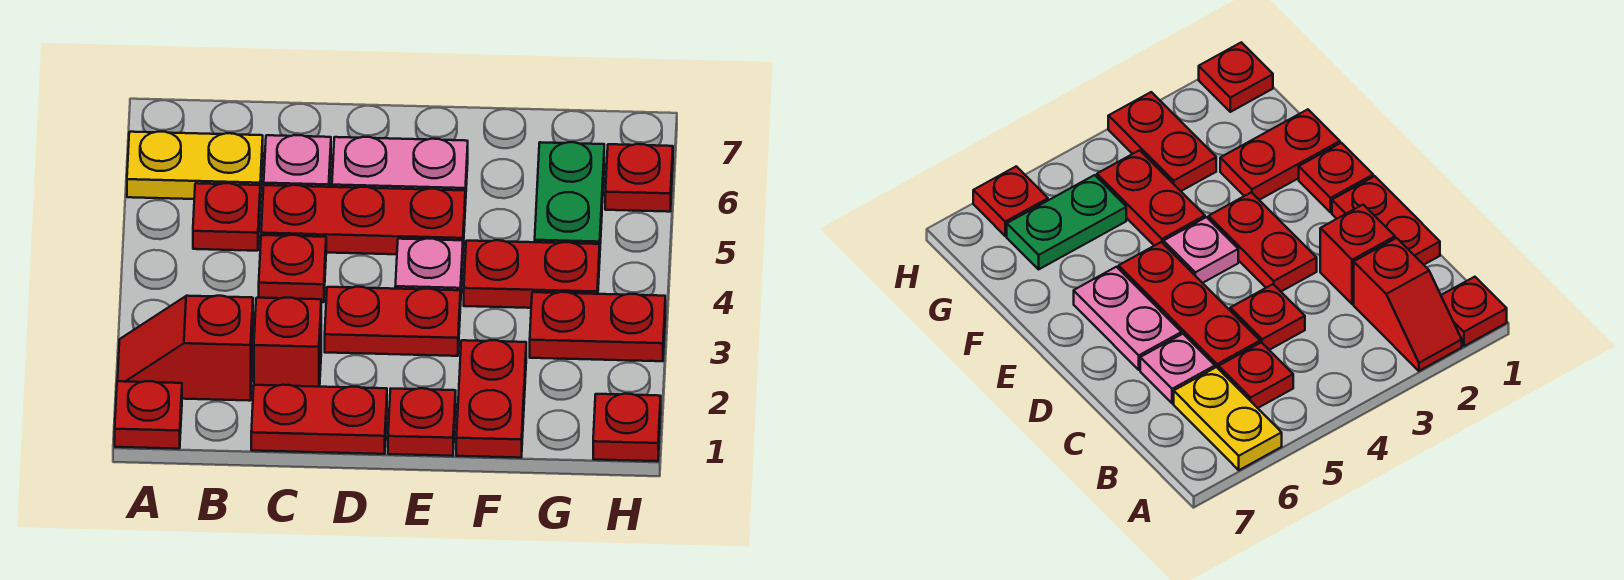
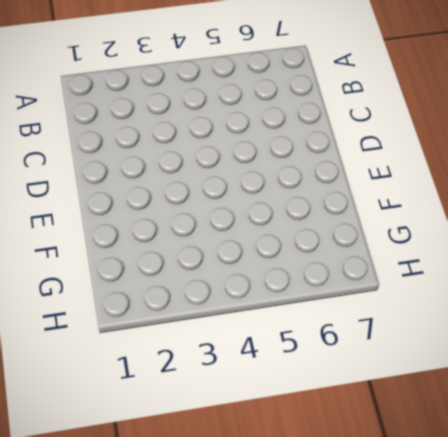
none -> red plate A1 level 1
none -> red slope A2:B2 level 1 top B
none -> yellow plate A6:B6 level 1

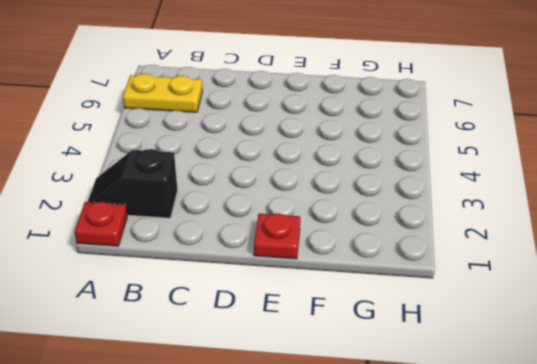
black slope A2:B2 level 1 top B -> red slope A2:B2 level 1 top B
none -> red plate B5 level 1
none -> red plate C1:D1 level 1
none -> red brick C2 level 1

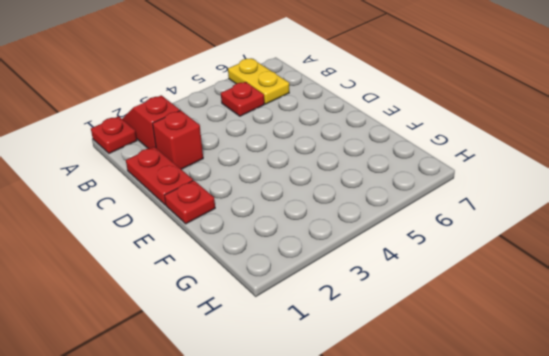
none -> red plate C4 level 1
none -> red plate C5:E5 level 1
none -> pink plate C6 level 1

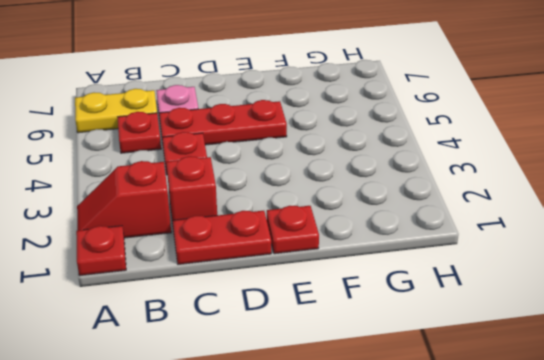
none -> red plate D3:E3 level 1
none -> pink plate D6:E6 level 1
none -> pink plate E4 level 1

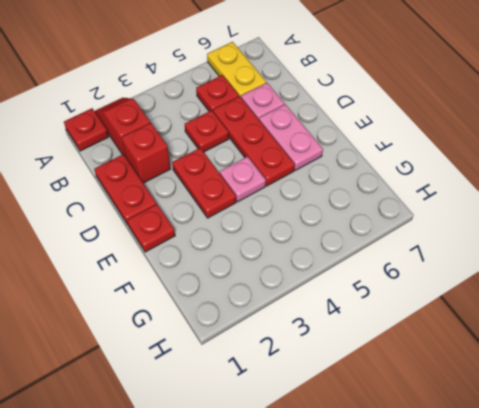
none -> red plate F1:F2 level 1
none -> red plate F4:G4 level 1
none -> red plate G3:H3 level 1

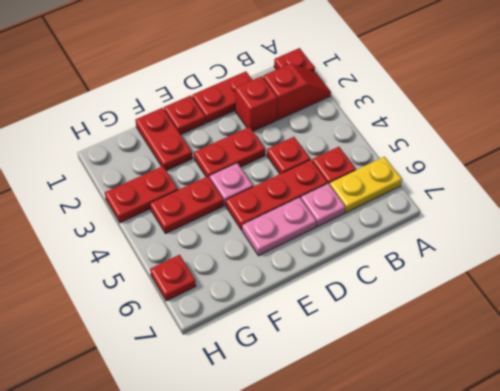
none -> green plate G5:G6 level 1
none -> red plate H1 level 1

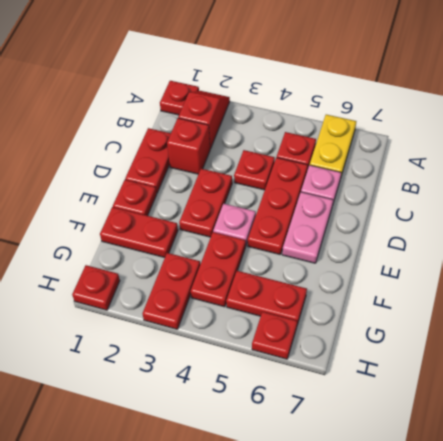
red plate G5:G6 level 1 -> green plate G5:G6 level 1

